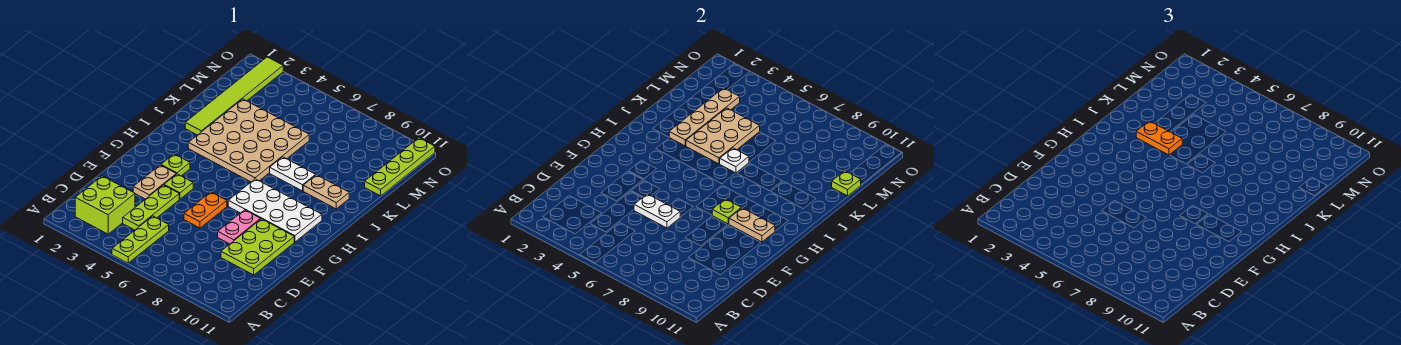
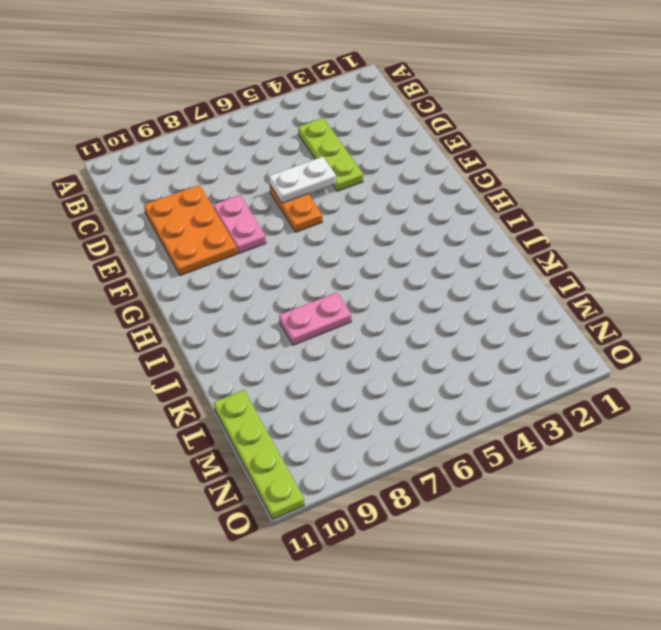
orange plate D9:F10 level 1 -> lime plate D9:F10 level 1
pink plate J7:J8 level 1 -> white plate J7:J8 level 1
none -> lime plate A5:C5 level 1
none -> lime brick B2:C3 level 1
none -> tan plate E3:F3 level 1

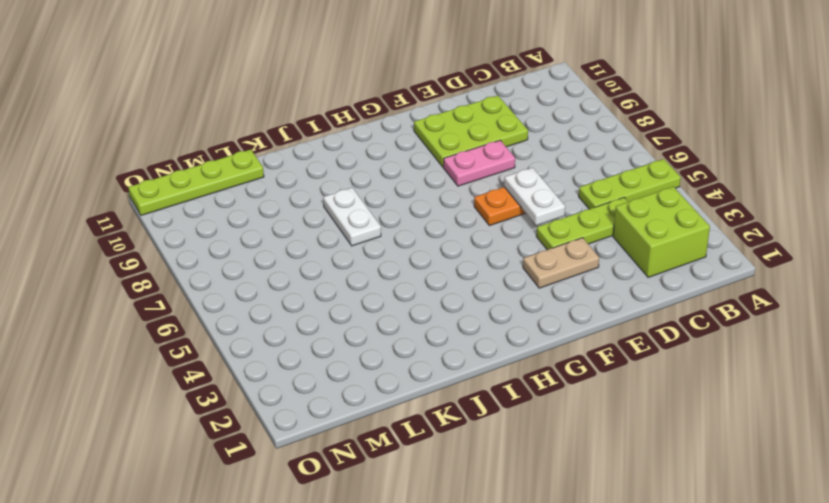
none -> lime plate F4 level 1
none -> lime plate G3 level 1
none -> white plate G7:H10 level 1

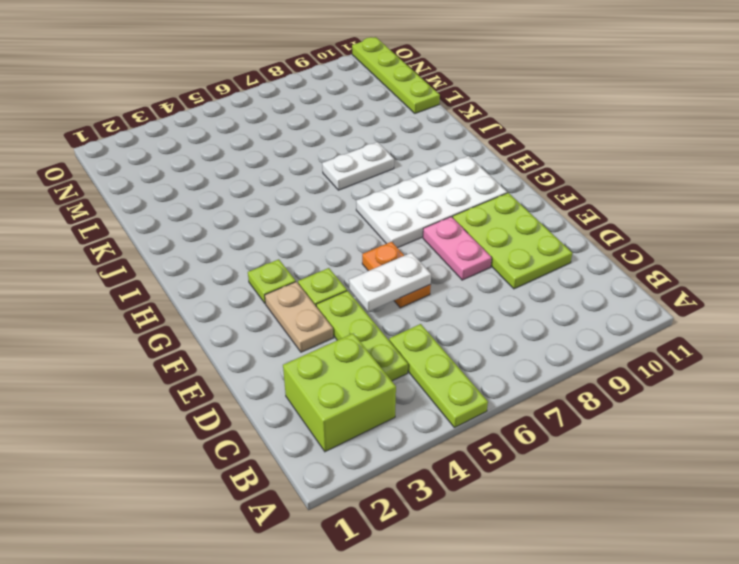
none -> tan plate I3:L6 level 1
none -> lime tile J2:O2 level 1
none -> tan plate J9:J10 level 1

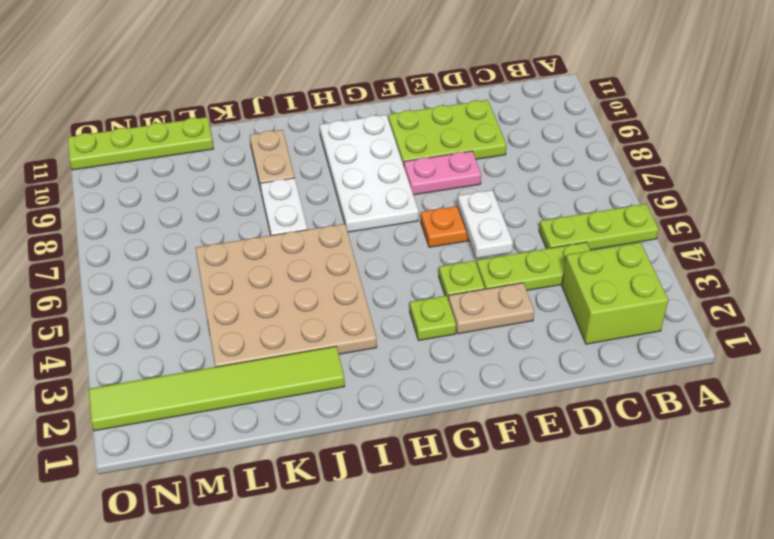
none -> lime plate G8 level 2
none -> tan plate G9:G10 level 2
none -> tan plate J3:M3 level 2

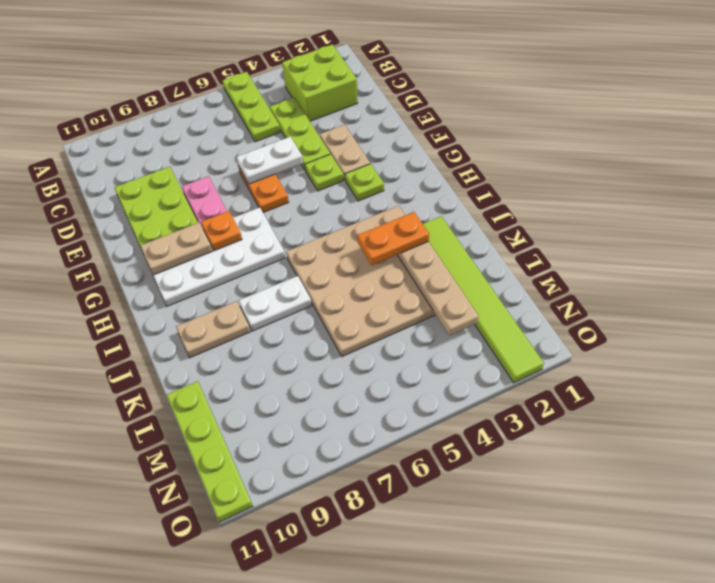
orange plate G8 level 2 -> lime plate G8 level 2
none -> tan plate J4:L5 level 2
none -> white plate J6 level 2
none -> lime plate L11 level 2

